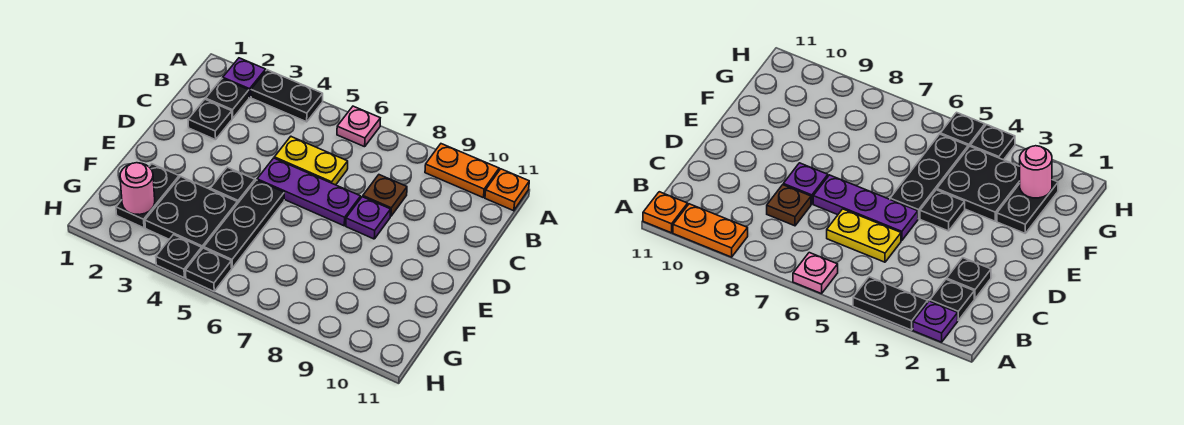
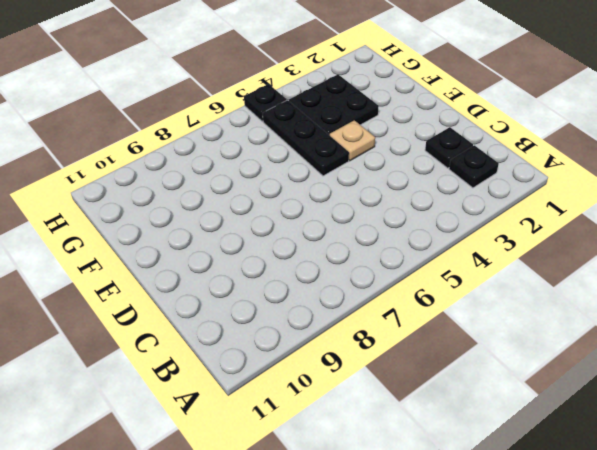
tan plate E4 level 1 -> black plate E4 level 1
none -> purple plate A2 level 1
none -> black plate A3:A4 level 1
none -> pink plate A6 level 1

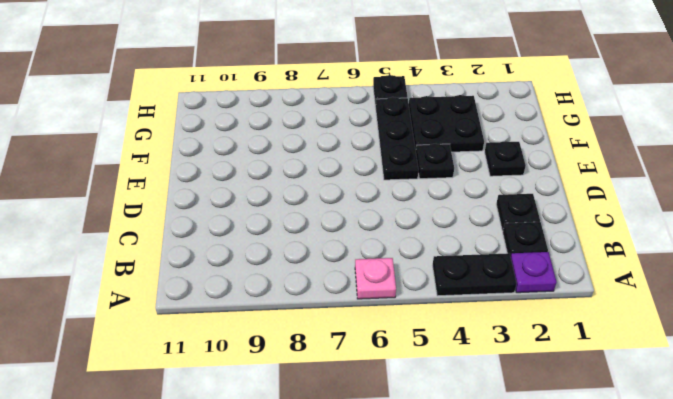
black plate E2 level 1 -> black plate H4 level 1
none -> orange plate A9:A10 level 1
none -> orange plate A11 level 1
none -> yellow plate C5:C6 level 1

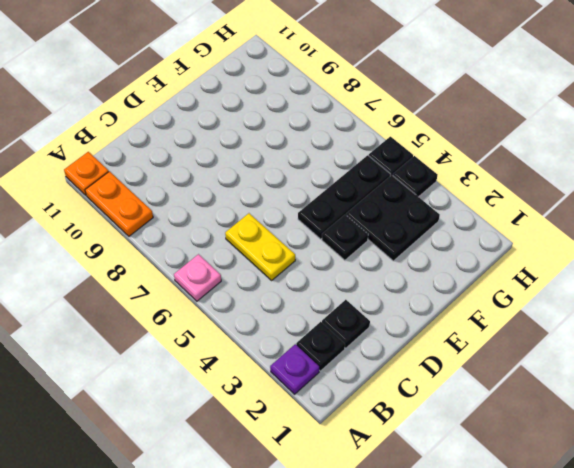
none -> black plate A3:A4 level 1
none -> brown plate C8 level 1
none -> purple plate D5:D7 level 1

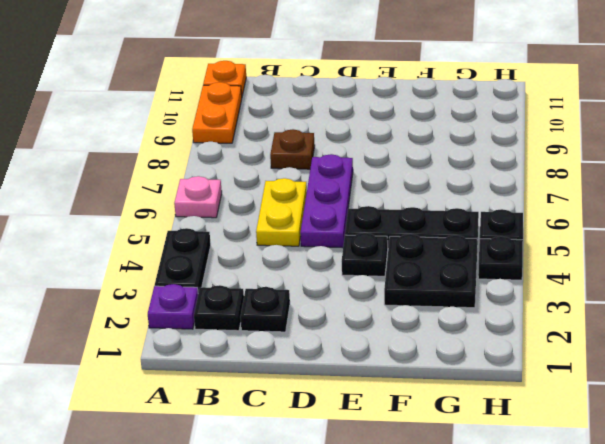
none -> purple plate D8 level 1
none -> black plate F2:G2 level 1
none -> pink round brick G2 level 2

